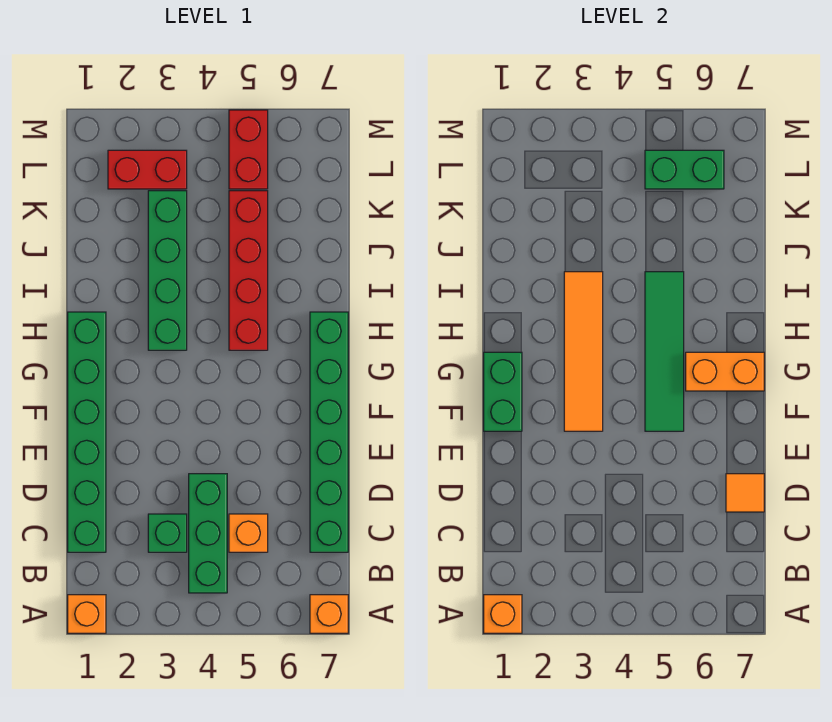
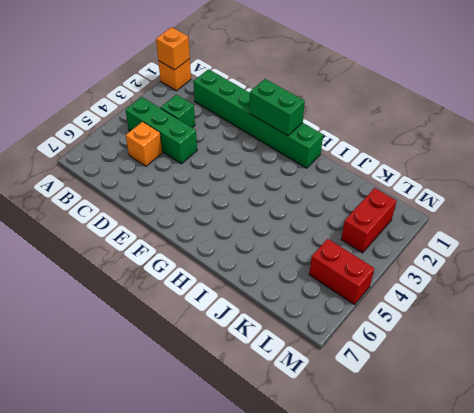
none -> orange brick A7 level 1
none -> green brick C7:H7 level 1
none -> green brick H3:K3 level 1

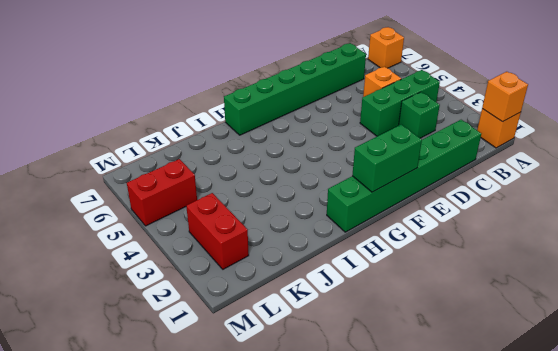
none -> green brick H3:K3 level 1
none -> red brick H5:K5 level 1
none -> orange tile D7 level 2

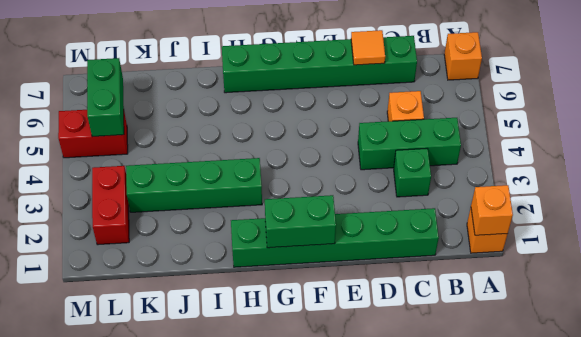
none -> red brick H5:K5 level 1
none -> orange tile F3:I3 level 2
none -> green tile F5:I5 level 2

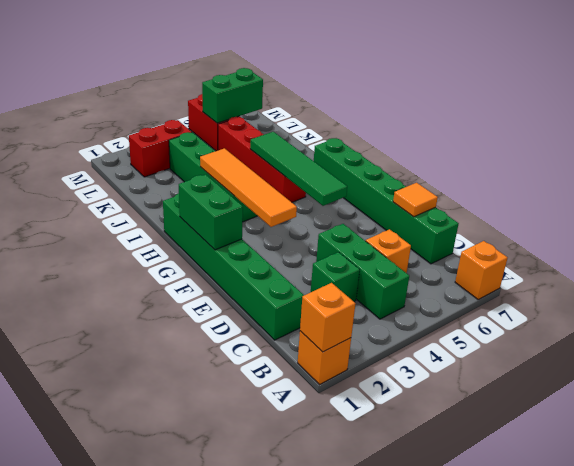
none -> orange brick G6:G7 level 2

